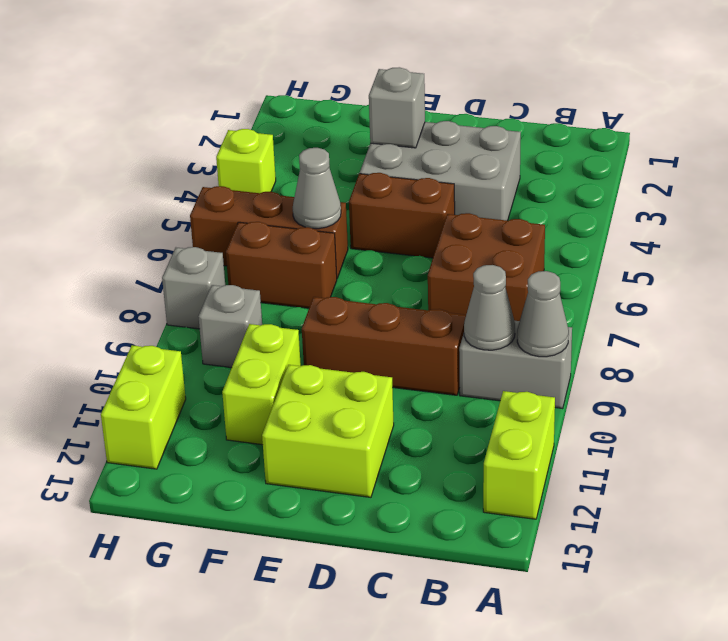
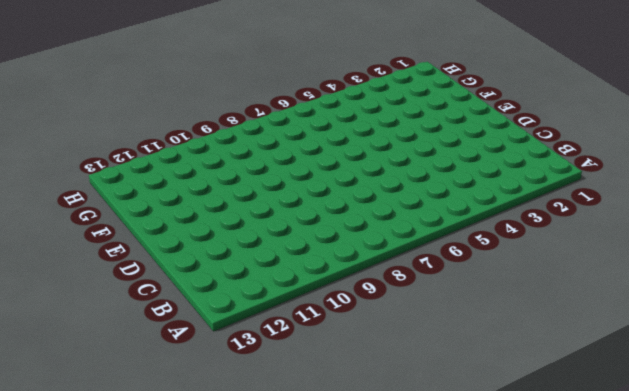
none -> grey brick A9:B9 level 1
none -> lime brick A11:A12 level 1
none -> brown brick B6:C7 level 1

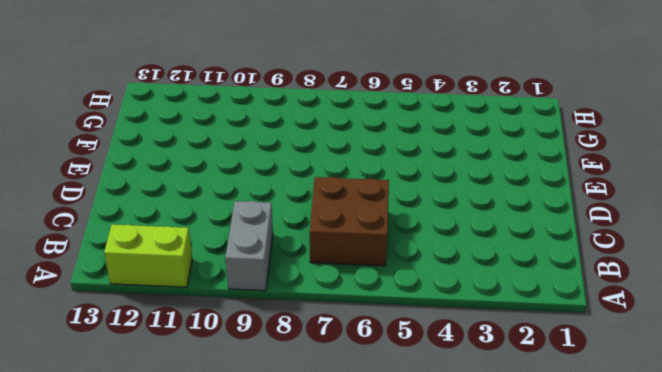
none -> grey brick C3:E4 level 1
none -> brown brick C9:E9 level 1
none -> brown brick D5:E5 level 1

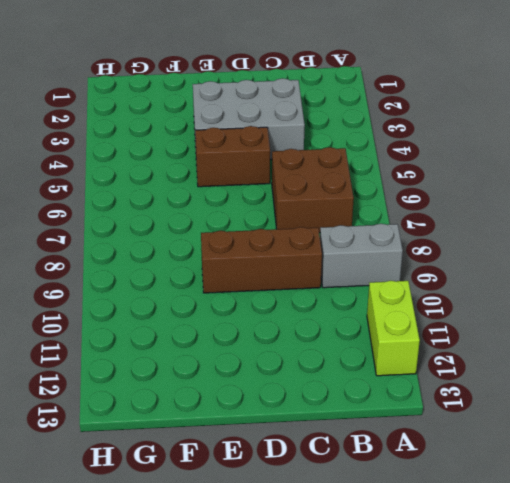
none -> lime brick D11:E12 level 1
none -> brown brick F6:H6 level 1
none -> brown brick F7:G7 level 1

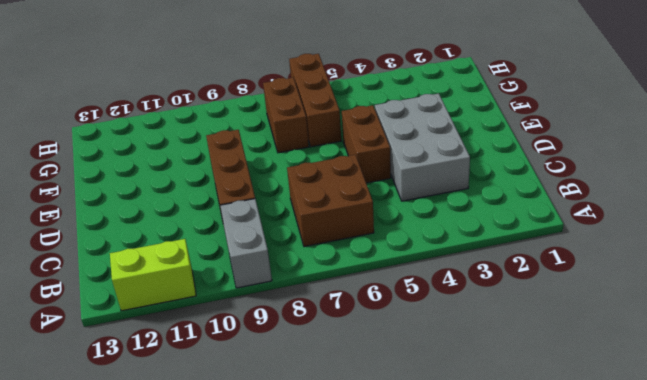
none -> lime brick D11:E12 level 1
none -> lime brick F10:F11 level 1
none -> grey brick G9 level 1

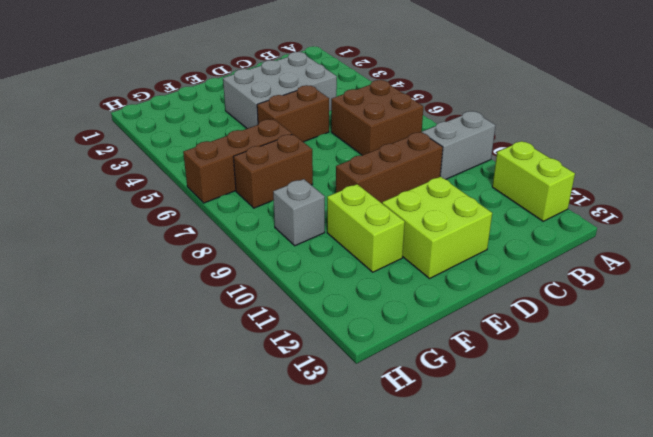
none -> lime brick H4 level 1
none -> grey brick H8 level 1
none -> lime brick H11:H12 level 1

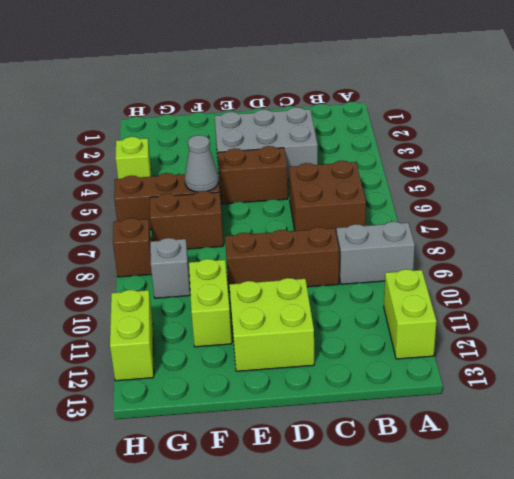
brown brick H8 level 1 -> grey brick H8 level 1
none -> grey cone A9 level 2
none -> grey cone B9 level 2
none -> grey brick E3 level 2

